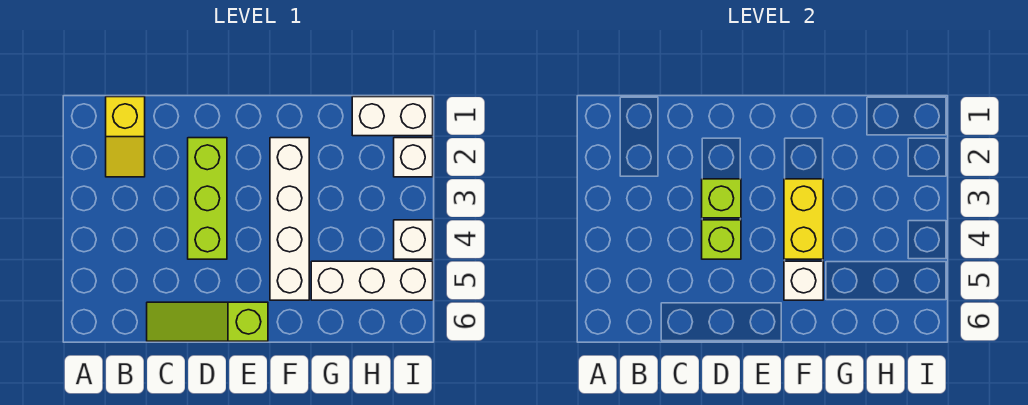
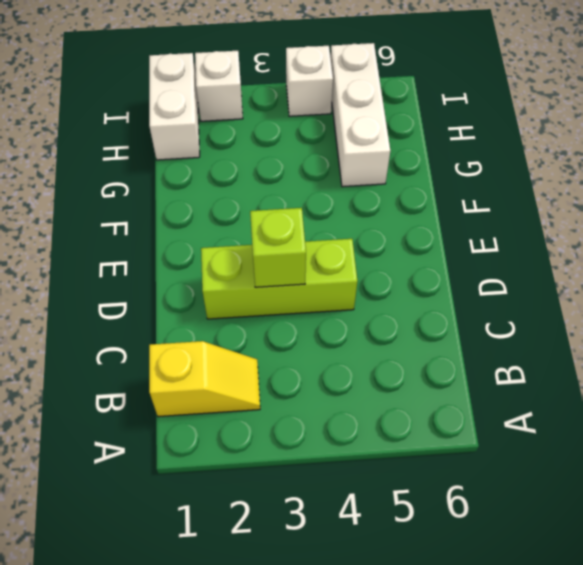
none -> lime slope C6:E6 level 1 top E
none -> white brick F2:F5 level 1
none -> lime brick D4 level 2

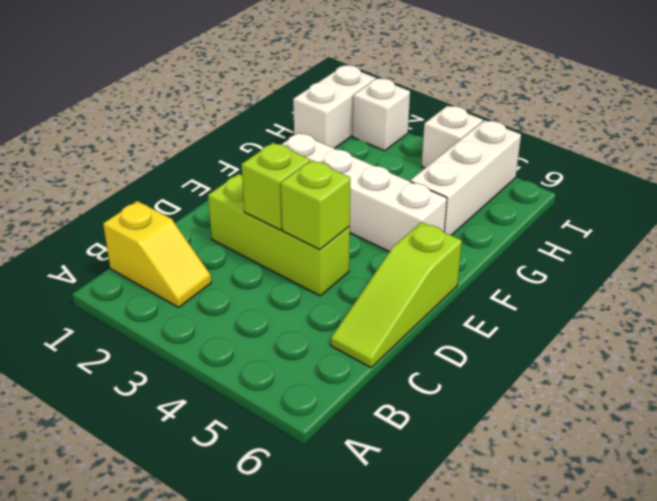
none -> yellow brick F3:F4 level 2
none -> white brick F5 level 2

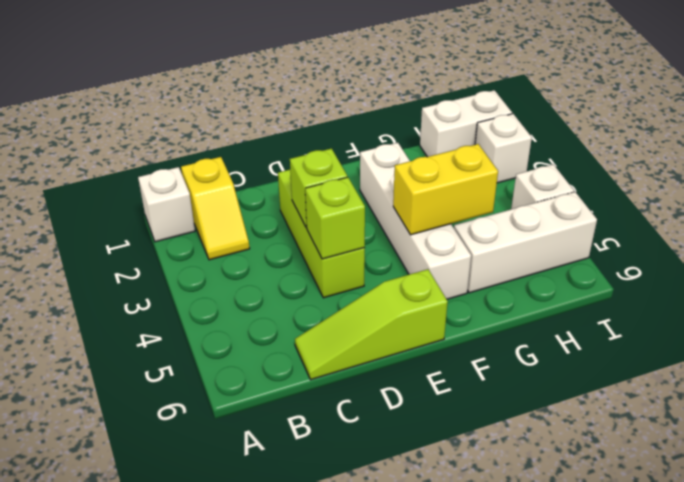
white brick A1 level 1 -> white brick F5 level 2
yellow brick F4:G4 level 2 -> yellow brick F3:F4 level 2

